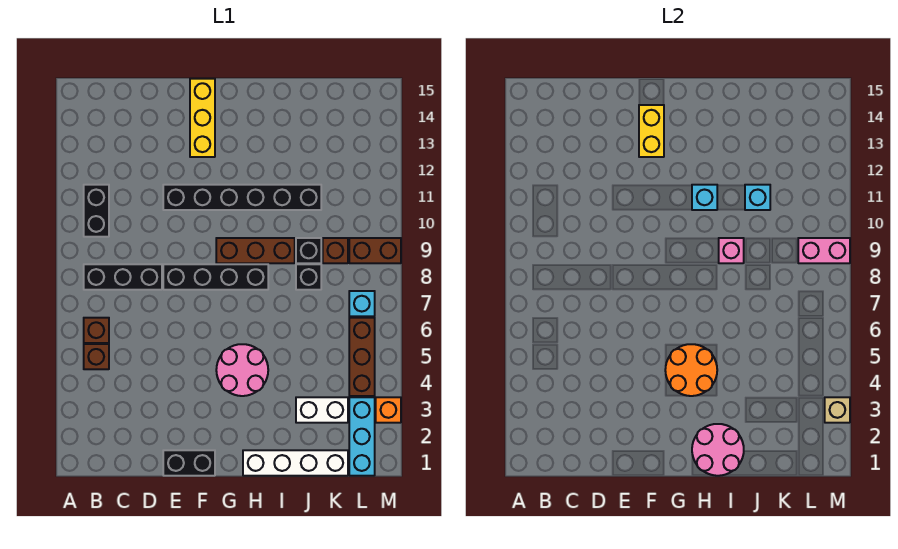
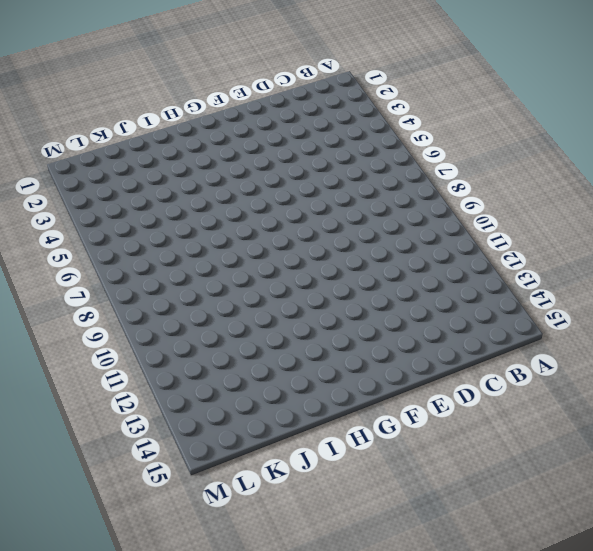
none -> brown brick B5 level 1
none -> brown brick B6 level 1
none -> black brick B8:D8 level 1

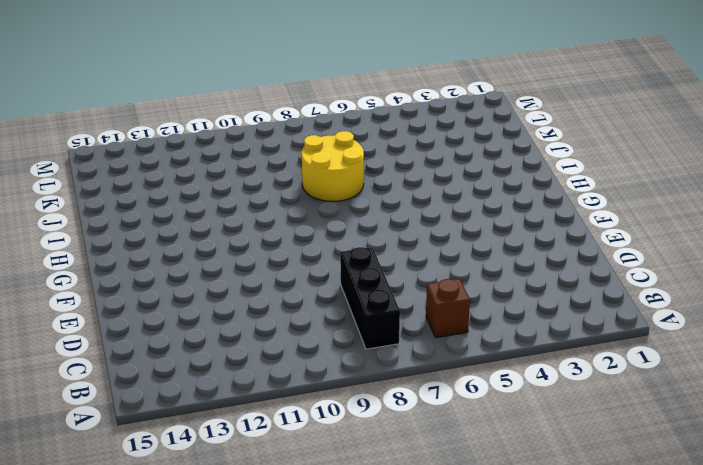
yellow round brick I7:J8 level 1 -> black brick J8 level 1
none -> brown brick B5 level 1
none -> black brick B10:B11 level 1
none -> black brick E1:F1 level 1

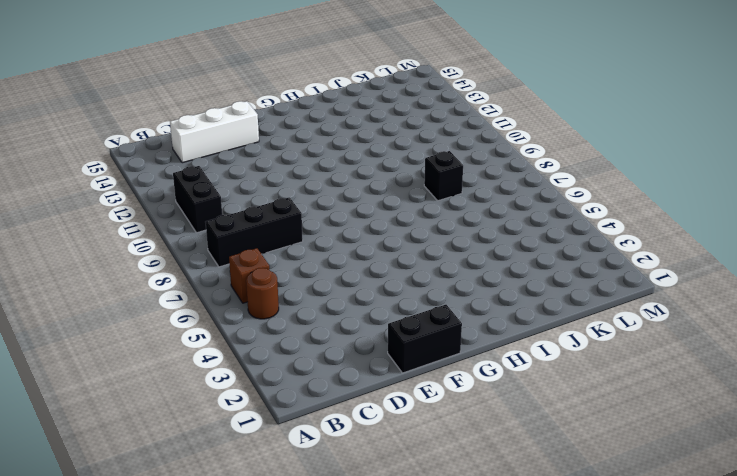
brown round brick B5 level 1 -> brown brick B5 level 1
white brick C14:E14 level 1 -> none
none -> black brick E8:H8 level 1
none -> black brick E11:J11 level 1
none -> yellow brick F13:F15 level 1

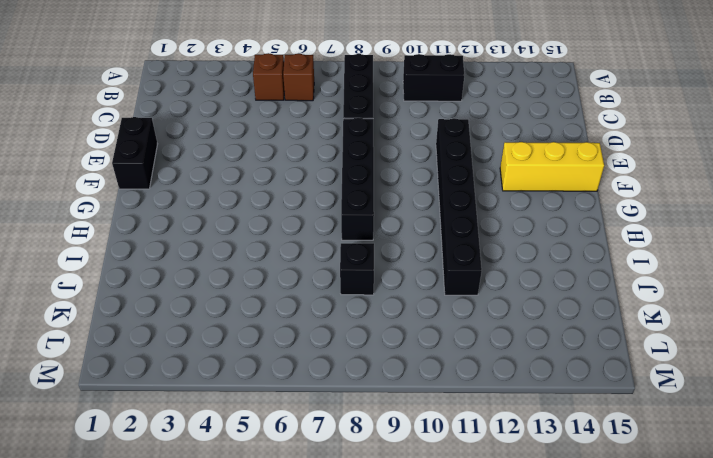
none -> pink round brick G4:H5 level 1
none -> brown brick G9:I9 level 1
none -> white brick H1:K1 level 1

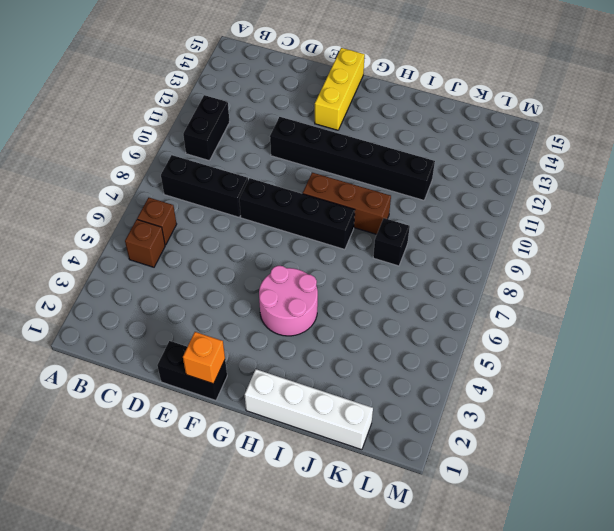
orange brick F1 level 2 -> orange brick M3 level 1
none -> white brick J3:K3 level 1
none -> black brick J9 level 1
none -> brown brick K9 level 1

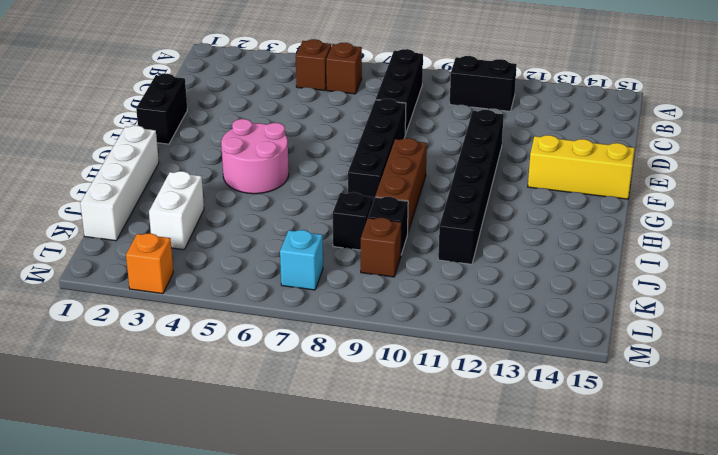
none -> cyan brick L1:L3 level 1
none -> brown brick L4:L6 level 1
none -> brown brick L9:M9 level 1

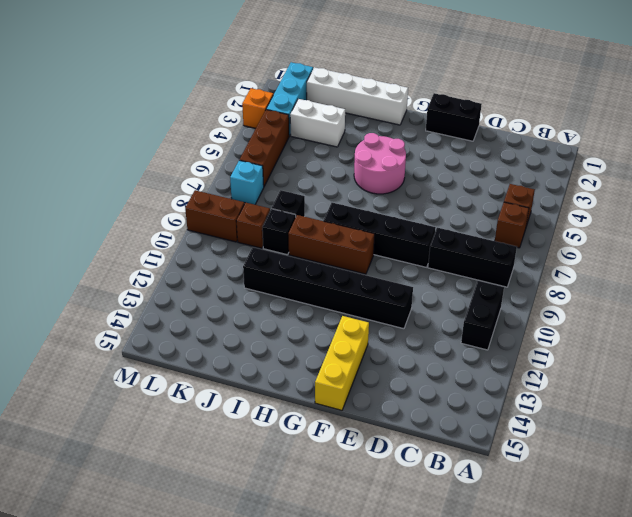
none -> yellow brick F13:F14 level 2
none -> orange round brick G4:H5 level 2
none -> pink round brick H1:I2 level 2

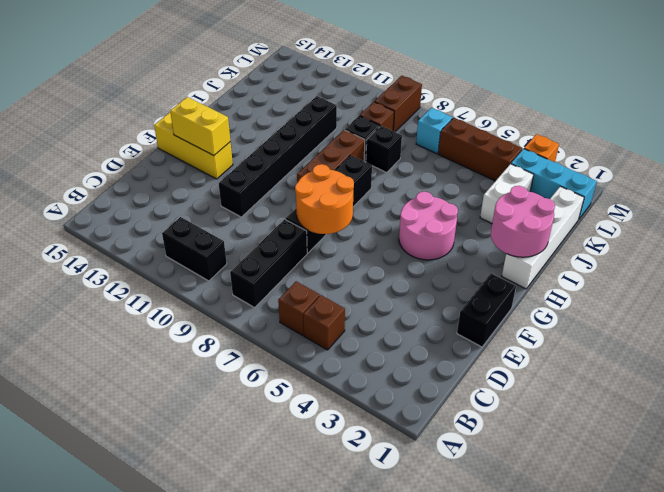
orange round brick E7:F8 level 2 -> orange round brick G4:H5 level 2
none -> cyan brick H11 level 2
none -> pink brick I9 level 2
none -> cyan brick J11 level 2

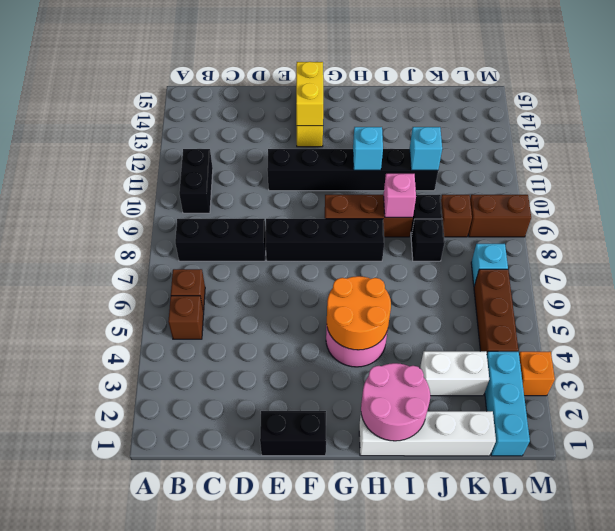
none -> pink brick L9:M9 level 2
none -> tan brick M3 level 2

